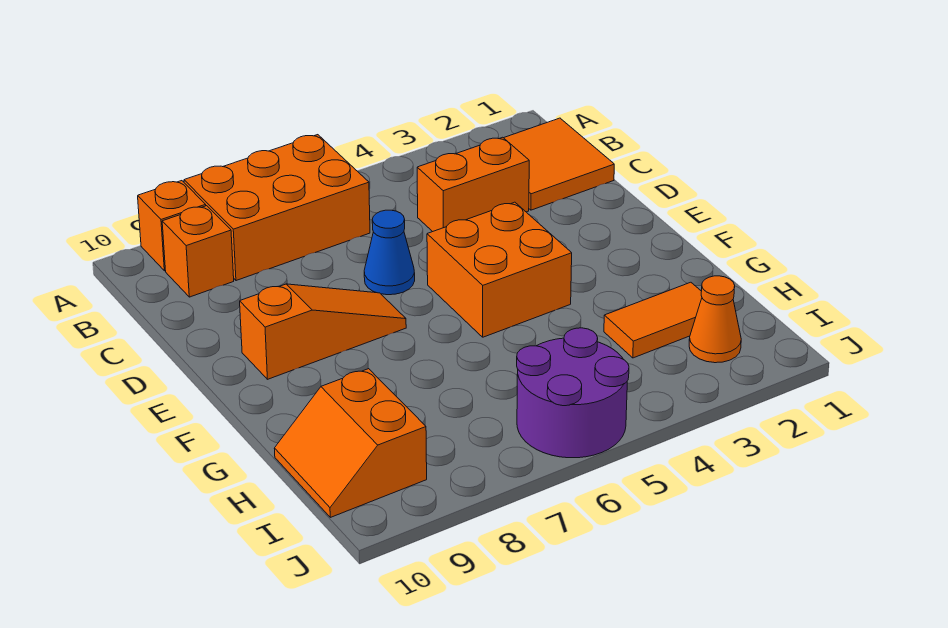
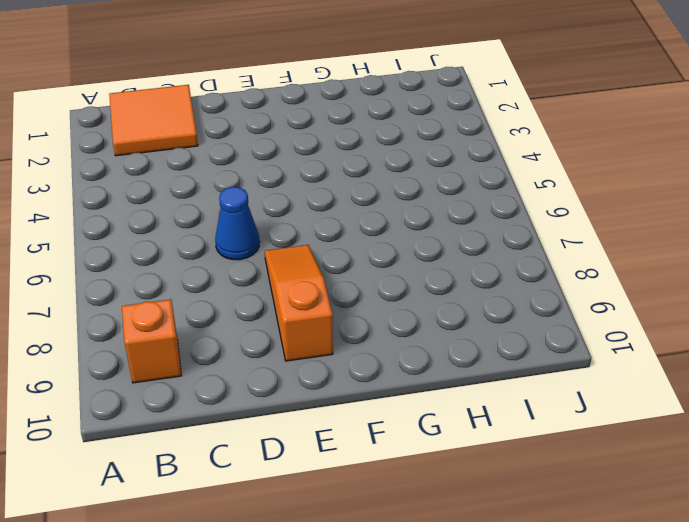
none -> orange brick A6:B8 level 1
none -> orange brick A9 level 1
none -> orange brick C3:C4 level 1

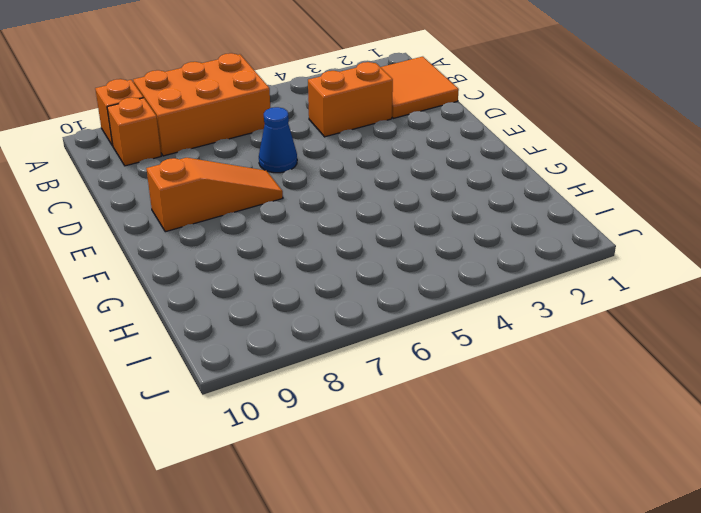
none -> orange brick E4:F5 level 1
none -> orange tile H2:H3 level 1
none -> orange slope H9:I10 level 1 top 9

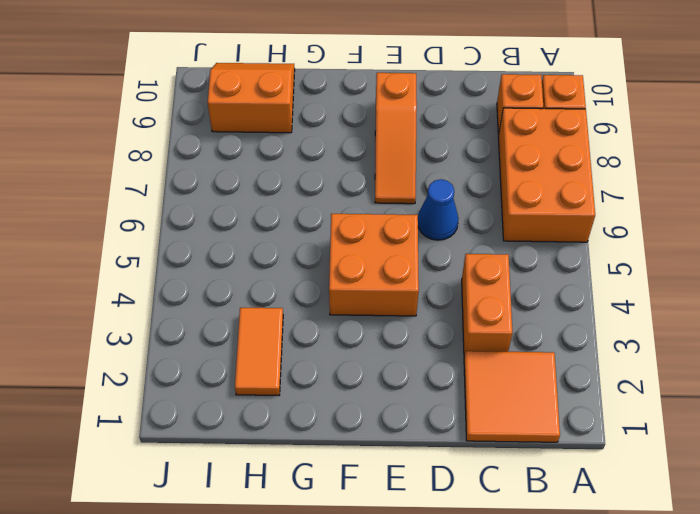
none -> orange cone I2 level 1
none -> purple round brick I5:J6 level 1

